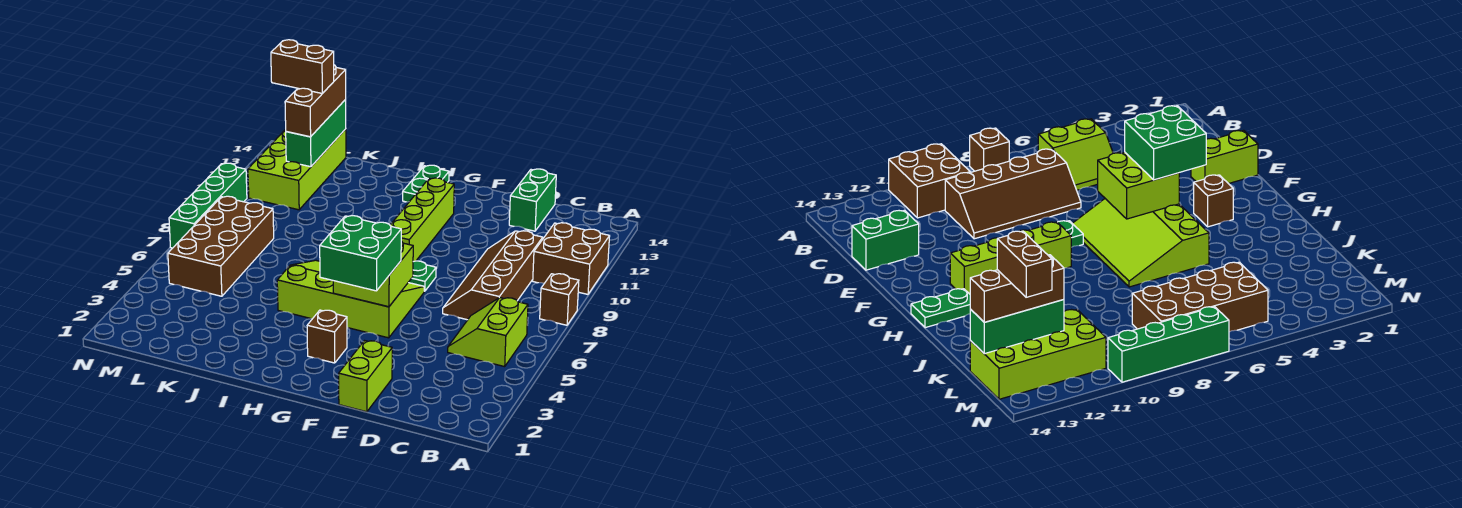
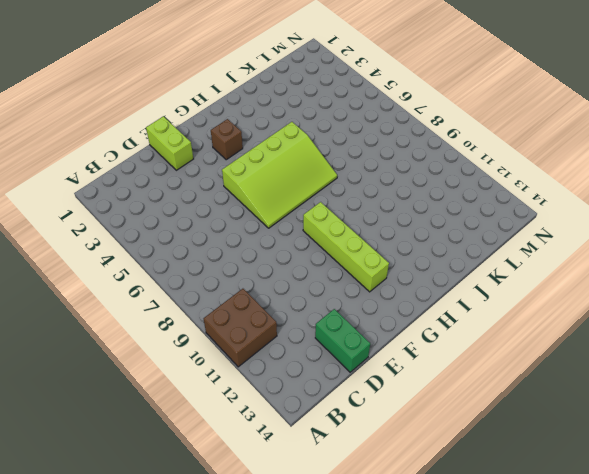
none -> brown brick A8 level 1
none -> lime slope B5:C6 level 1 top B
none -> brown slope C7:D10 level 1 top C

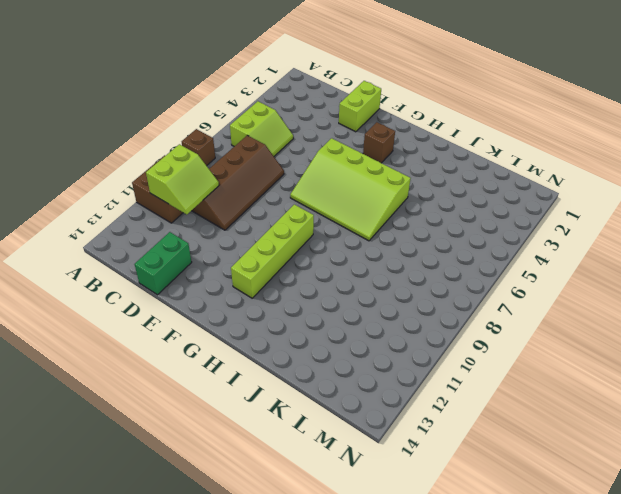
lime slope B10:C11 level 2 top B -> none
none -> green plate F8 level 1
none -> green plate H13:H14 level 1
none -> brown brick L5:M8 level 1

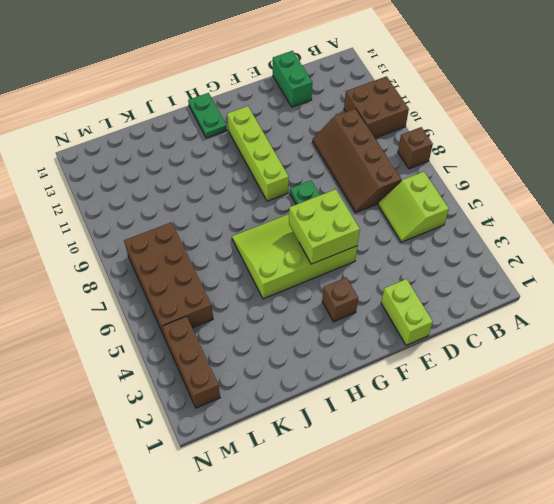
brown brick M2:M4 level 1 -> brown brick L12:L14 level 3
none -> lime brick L11:M14 level 1
none -> green brick N7:N10 level 1
none -> green brick L12:L14 level 2

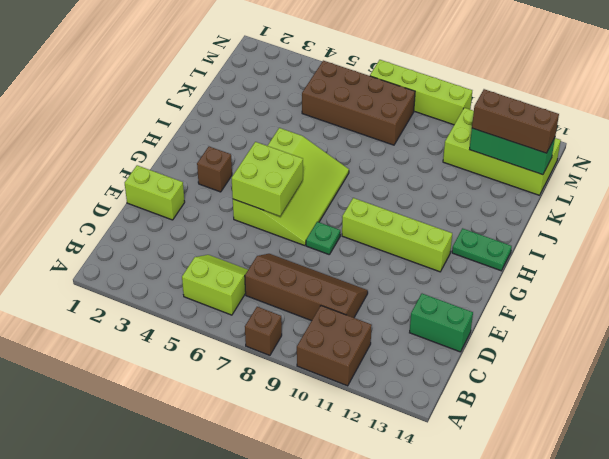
lime brick N7:N10 level 1 -> green brick N7:N10 level 1
none -> green brick F4:G5 level 3
none -> brown brick L13:M13 level 4

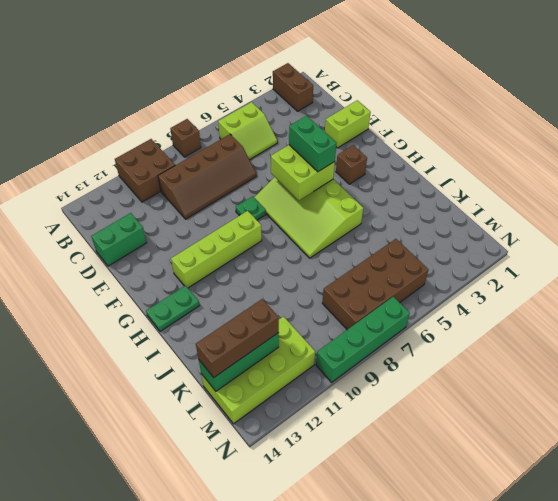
brown brick A2:B2 level 1 -> brown brick L13:M13 level 4
green brick F5:G5 level 3 -> green brick F4:G5 level 3

